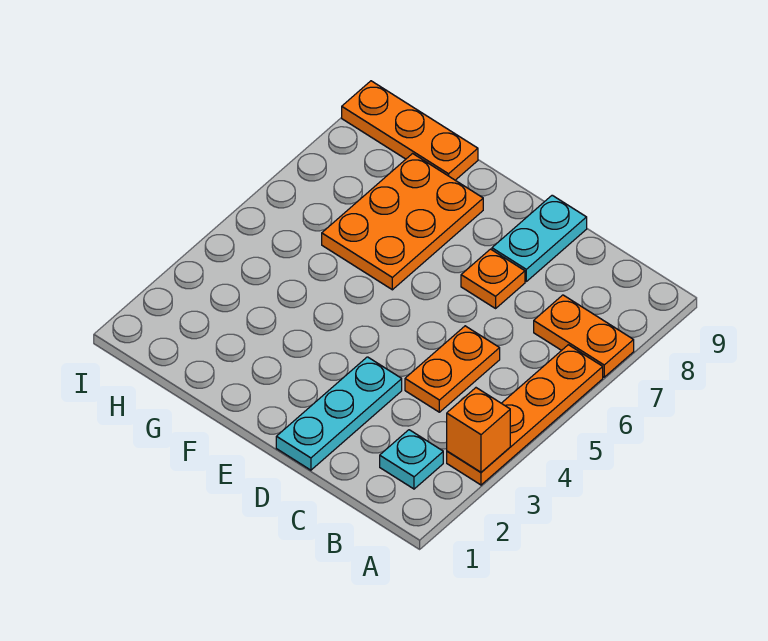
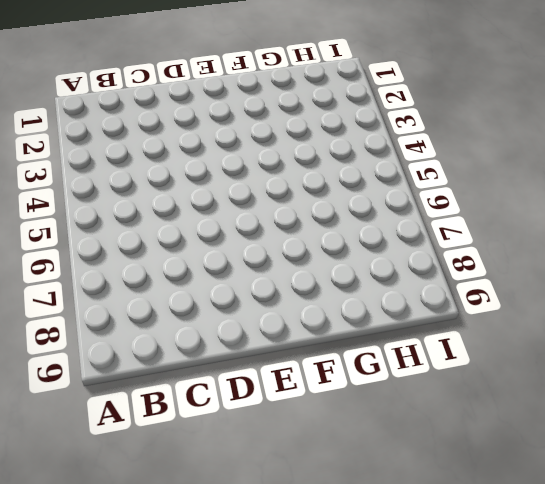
none -> orange plate A3:A6 level 1
none -> orange plate A7:B7 level 1

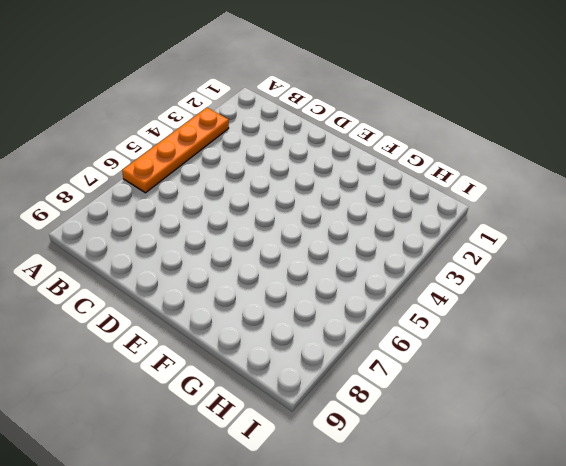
none -> orange plate A7:B7 level 1
none -> cyan plate B2 level 1

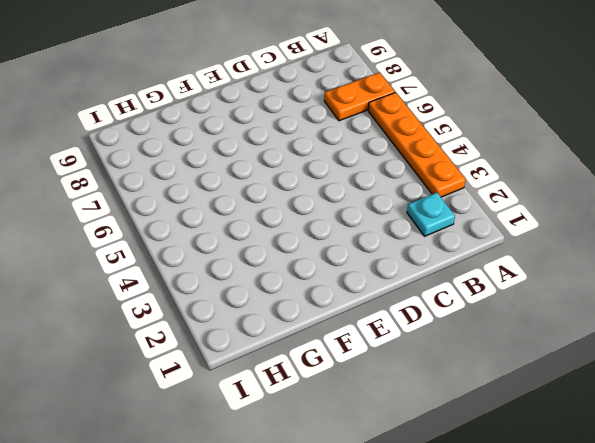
none -> orange plate C4:C5 level 1
none -> cyan plate D1:D3 level 1

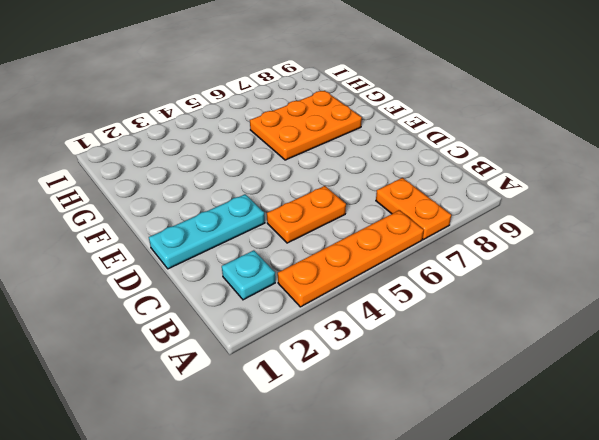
none -> orange plate D7 level 1
none -> cyan plate D8:D9 level 1

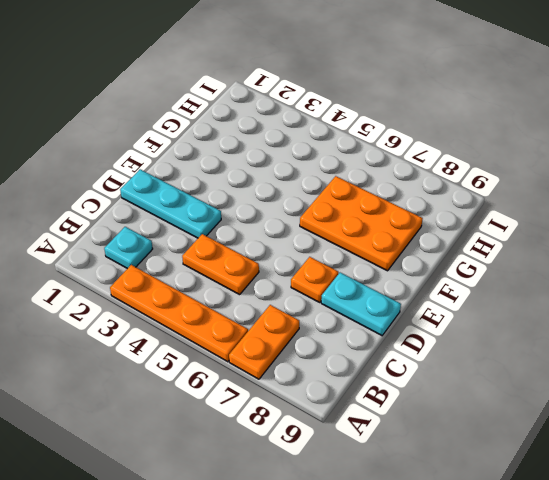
none -> orange plate G9:I9 level 1
none -> orange brick A3 level 2

